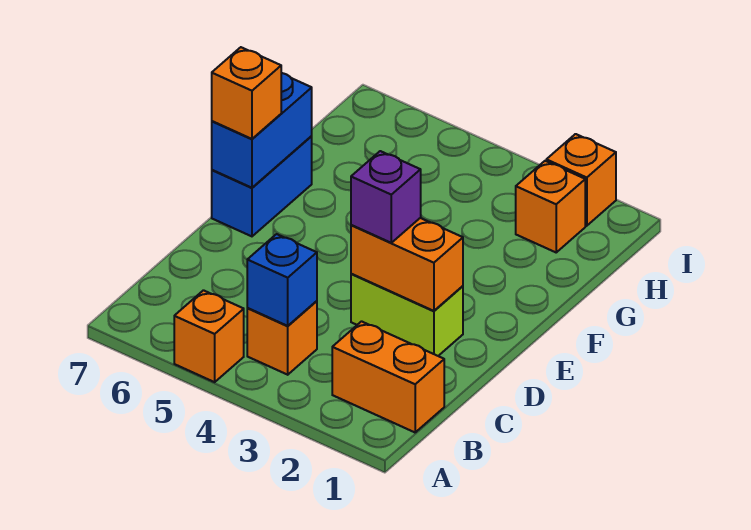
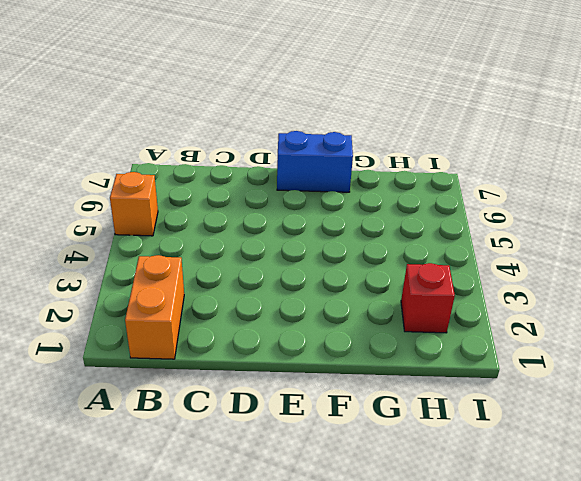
red brick H2 level 1 -> orange brick H2 level 1
none -> orange brick B4 level 1
none -> lime brick D2:D3 level 1
none -> orange brick I2 level 1

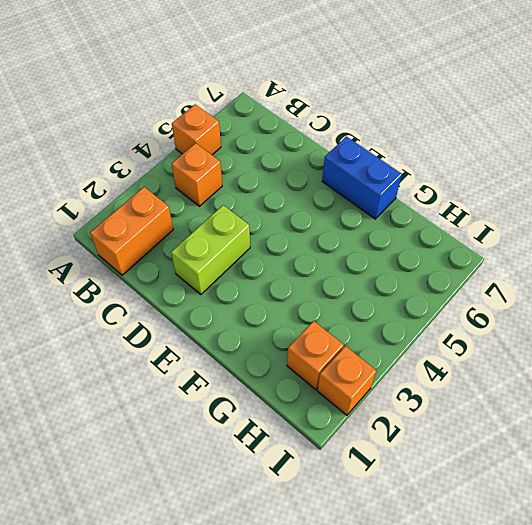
none -> blue brick B4 level 2
none -> orange brick D2:D3 level 2
none -> blue brick E7:F7 level 2

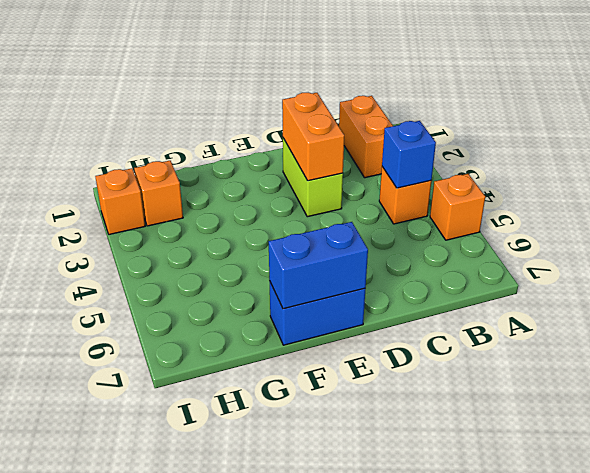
none -> purple brick D3 level 3
none -> orange brick E7 level 3

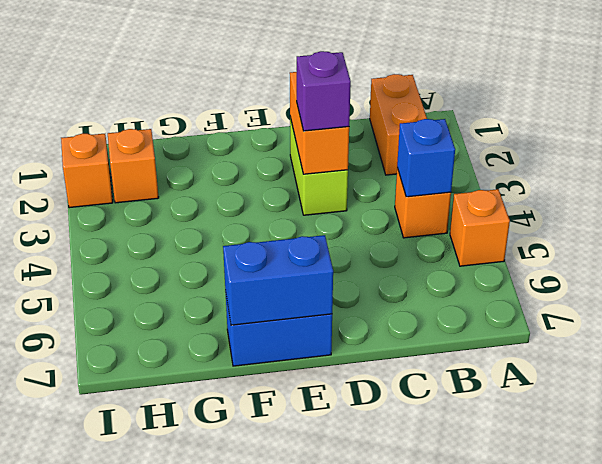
none -> orange brick E7 level 3

